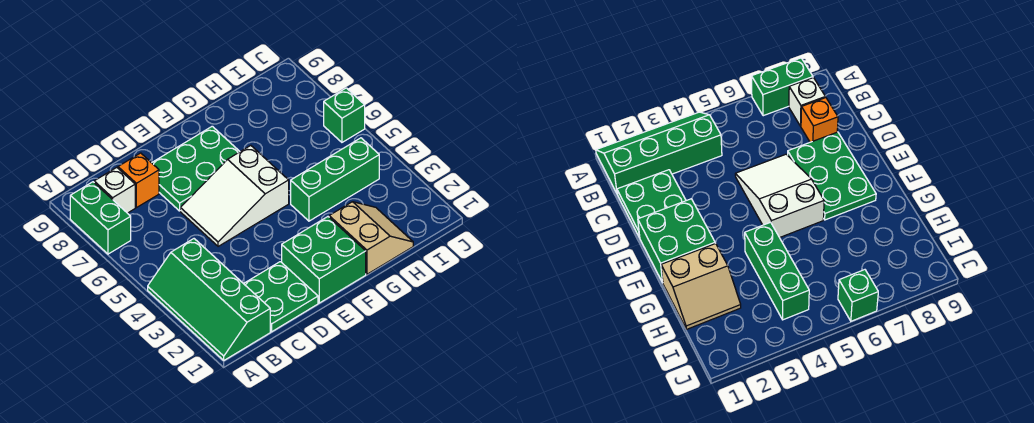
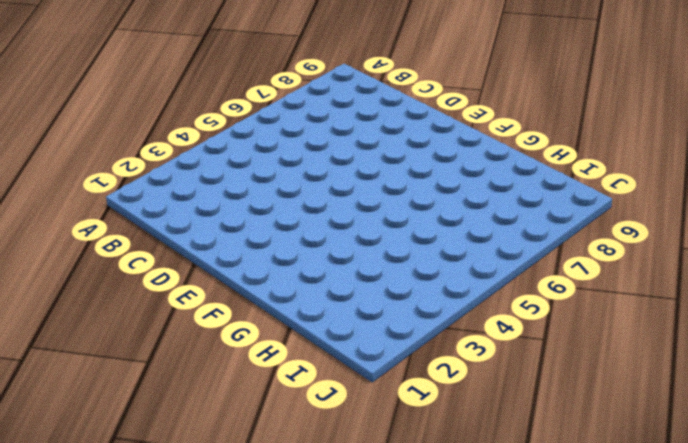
none -> green slope A1:B4 level 1 top B
none -> green brick A7:A8 level 1

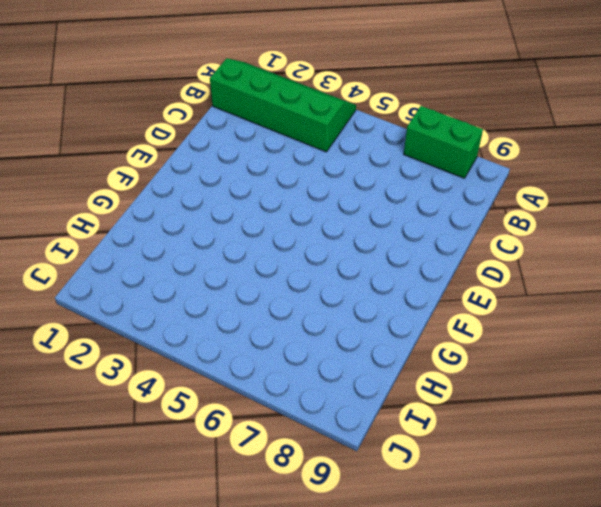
none -> white brick B8 level 1
none -> green plate C1:D2 level 1

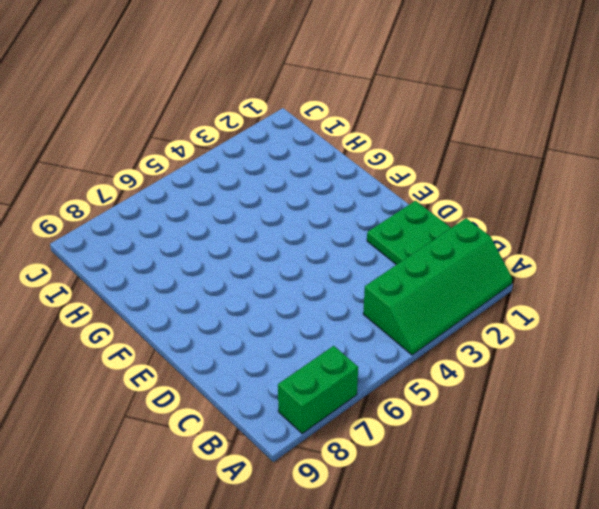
none -> white brick B8 level 1
none -> orange brick C8 level 1

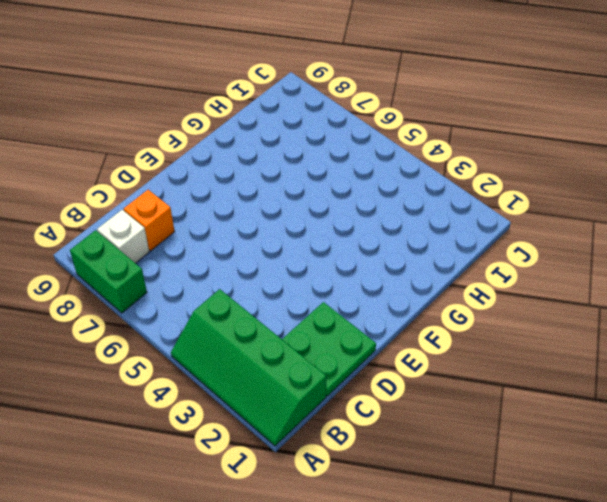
none -> white slope D5:F6 level 1 top F
none -> green plate D7:F8 level 1

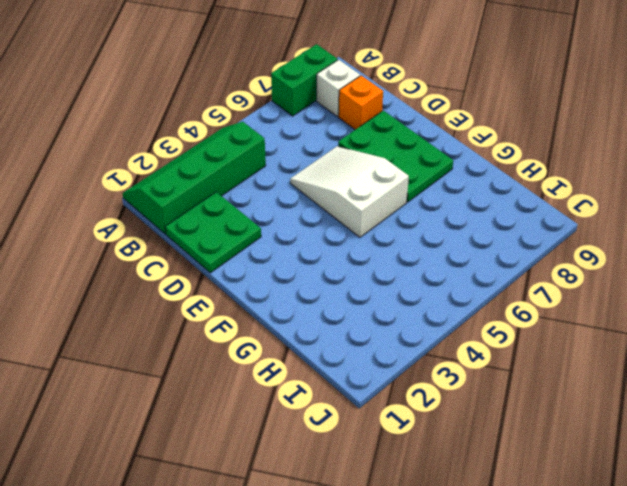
none -> green brick E1:F2 level 1
none -> tan slope G1:H2 level 1 top G

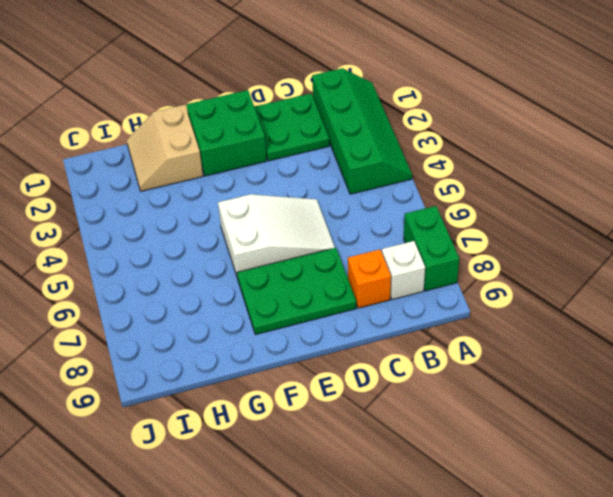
none -> green brick G4:I4 level 1
none -> green brick J6 level 1

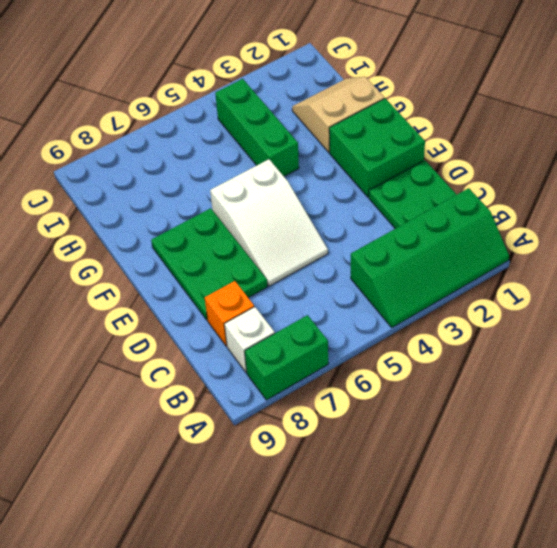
none -> green brick J6 level 1

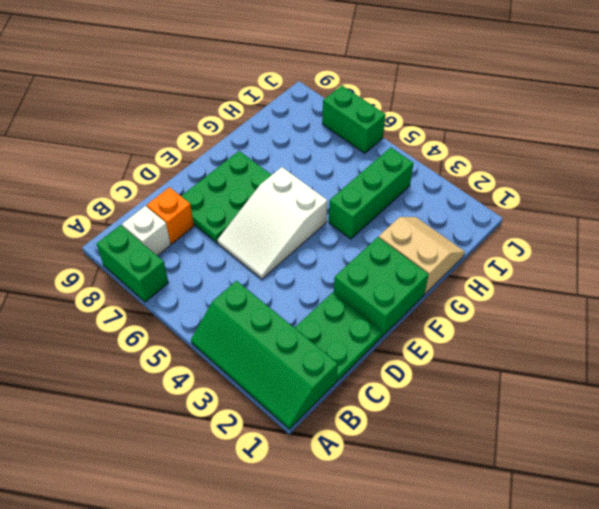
green brick J6:J7 level 1 -> green brick J6 level 1

